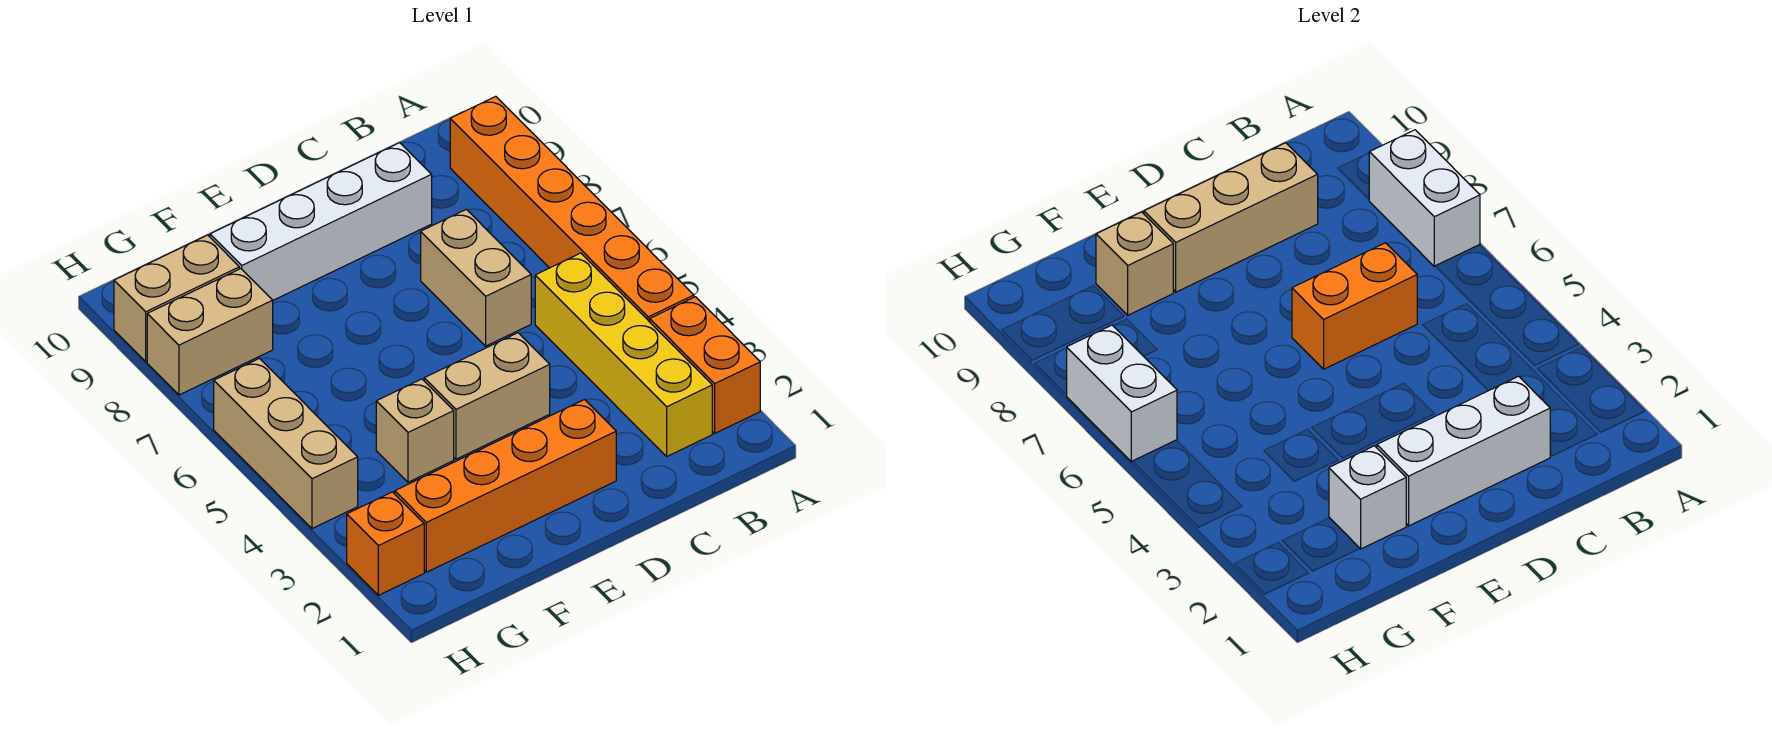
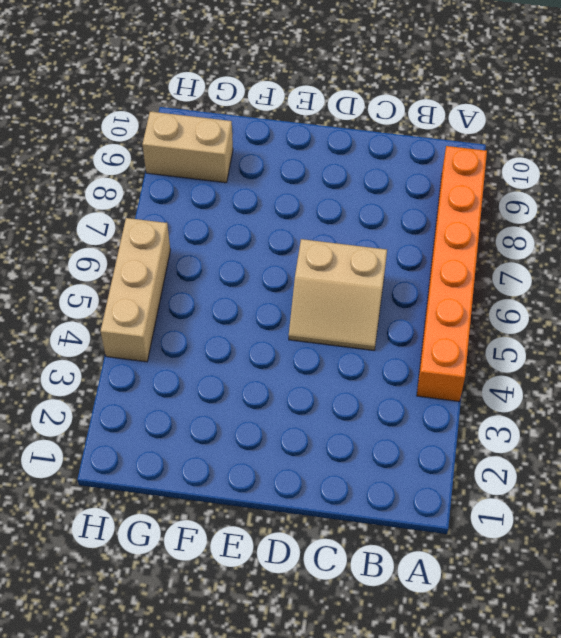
tan slope C5:D6 level 1 top 6 -> tan brick C6:C7 level 1
none -> orange brick A2:A3 level 1
none -> yellow brick B2:B5 level 1
none -> white brick C9:F9 level 1

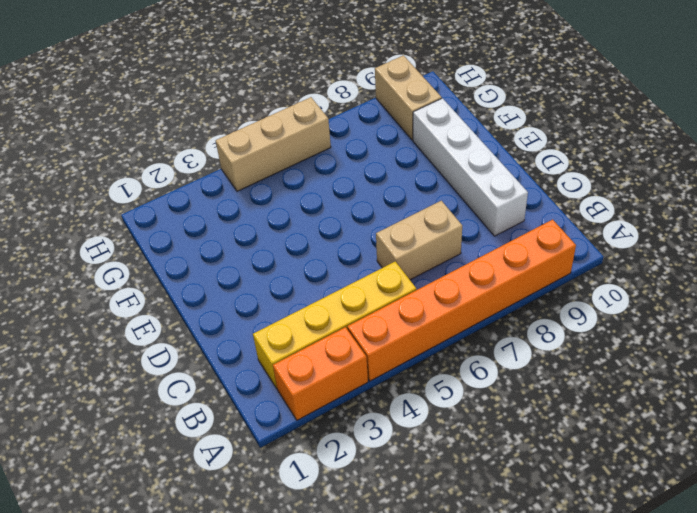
none -> orange brick D2:G2 level 1
none -> tan brick D4:E4 level 1
none -> tan brick F4 level 1

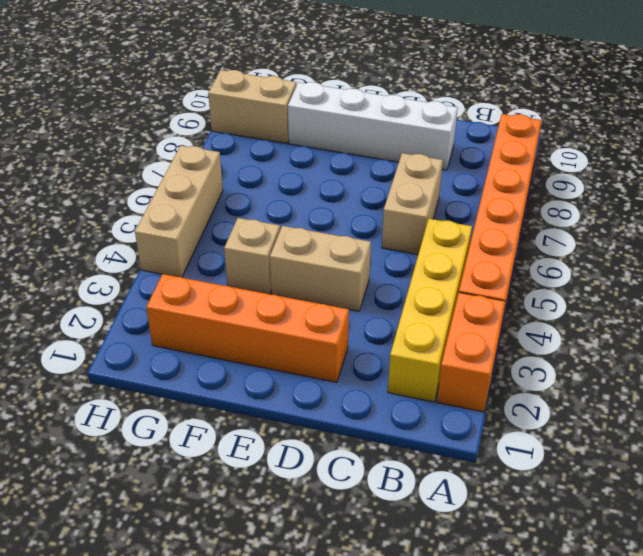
none -> tan brick G8:H8 level 1
none -> orange brick H2 level 1
none -> white brick A7:A8 level 2

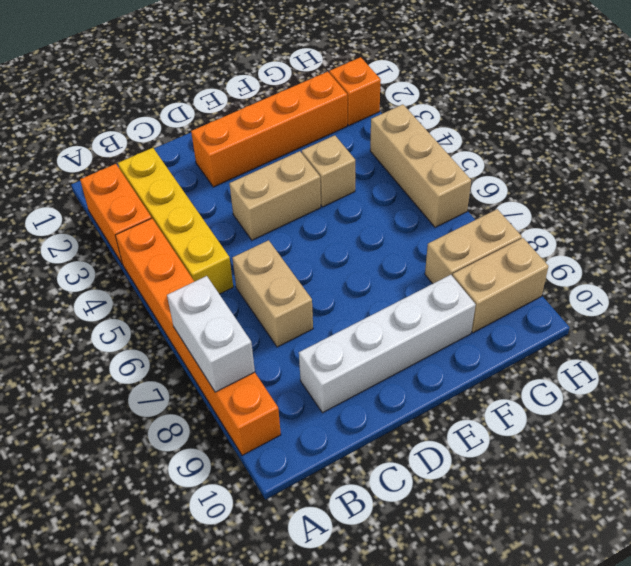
none -> white brick C2:E2 level 2
none -> orange brick C6:D6 level 2
none -> tan brick C9:E9 level 2

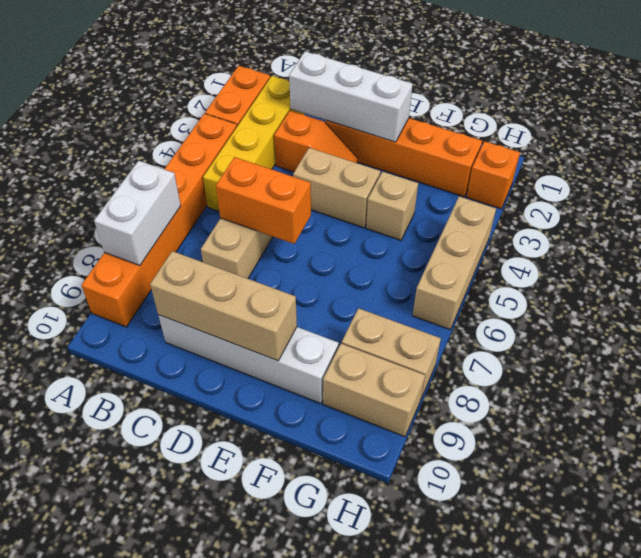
orange slope C3:D3 level 1 top C -> none
none -> white brick F2 level 2
none -> tan brick F9 level 2
none -> white brick H6:H7 level 2

